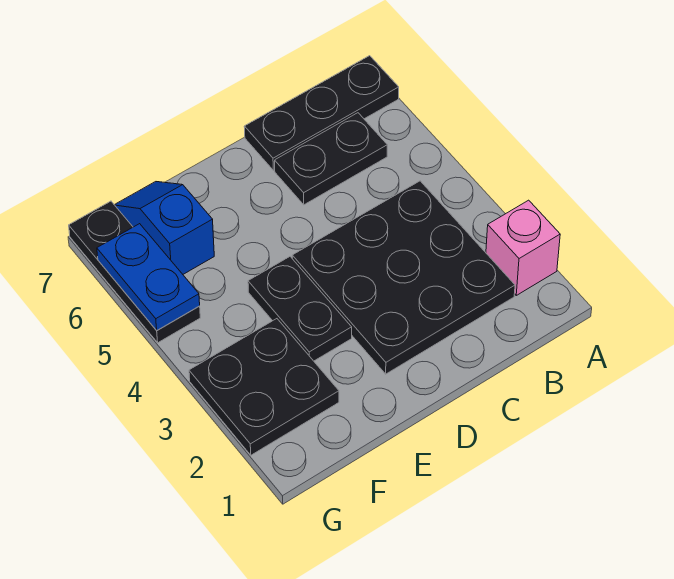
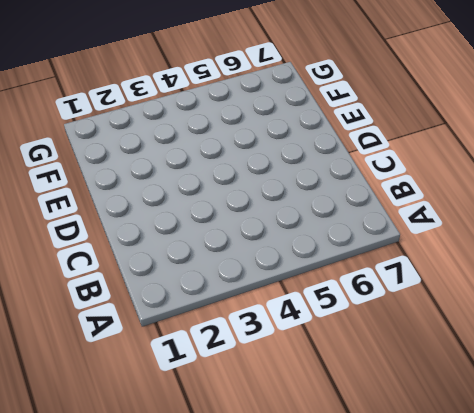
none -> pink brick A2 level 1
none -> black plate A7:C7 level 1

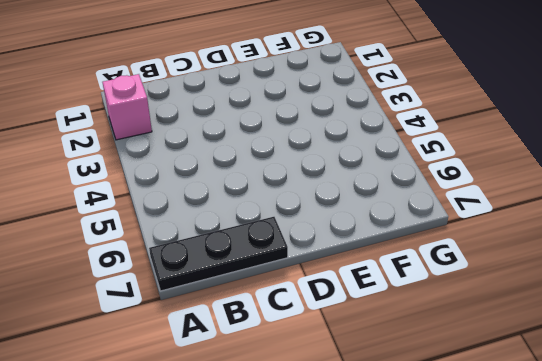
none -> black plate B2:D4 level 1
none -> black plate B6:C6 level 1

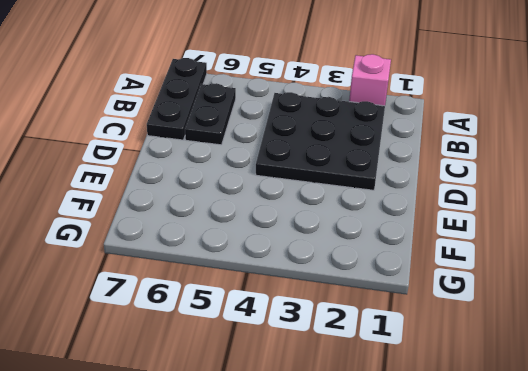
none -> black plate E3:E4 level 1
none -> black plate F2:G3 level 1

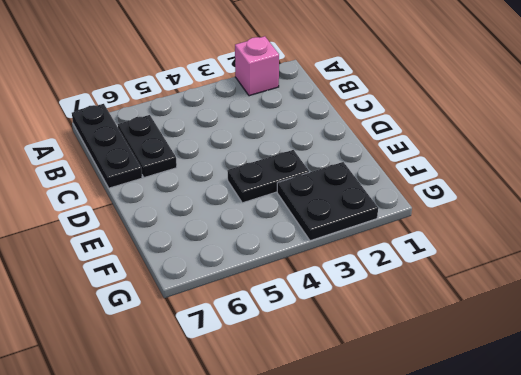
none -> black plate B2:D4 level 1
none -> blue slope F6:F7 level 1 top 6

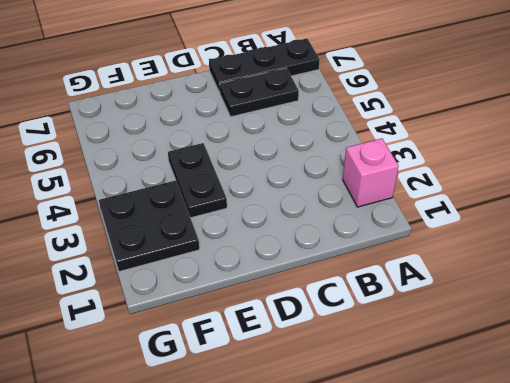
none -> black plate B2:D4 level 1
none -> blue slope F6:F7 level 1 top 6

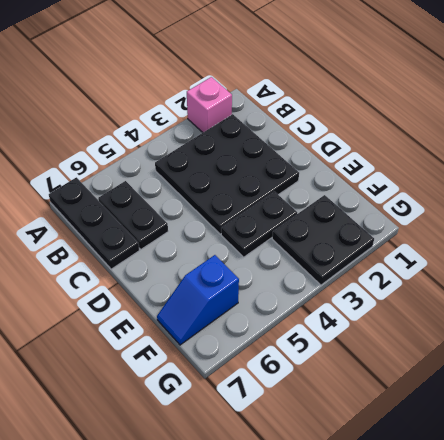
none -> black plate G5:G7 level 1
none -> blue plate G5:G6 level 2

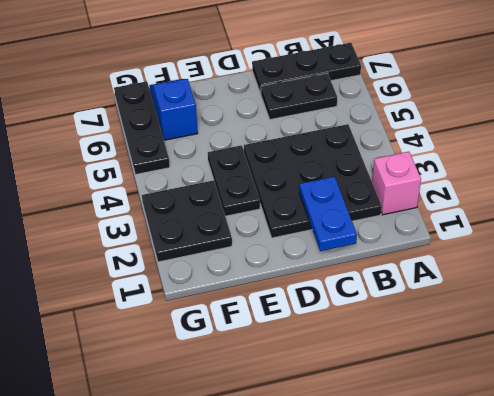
blue plate C1:C2 level 2 -> blue plate G5:G6 level 2

